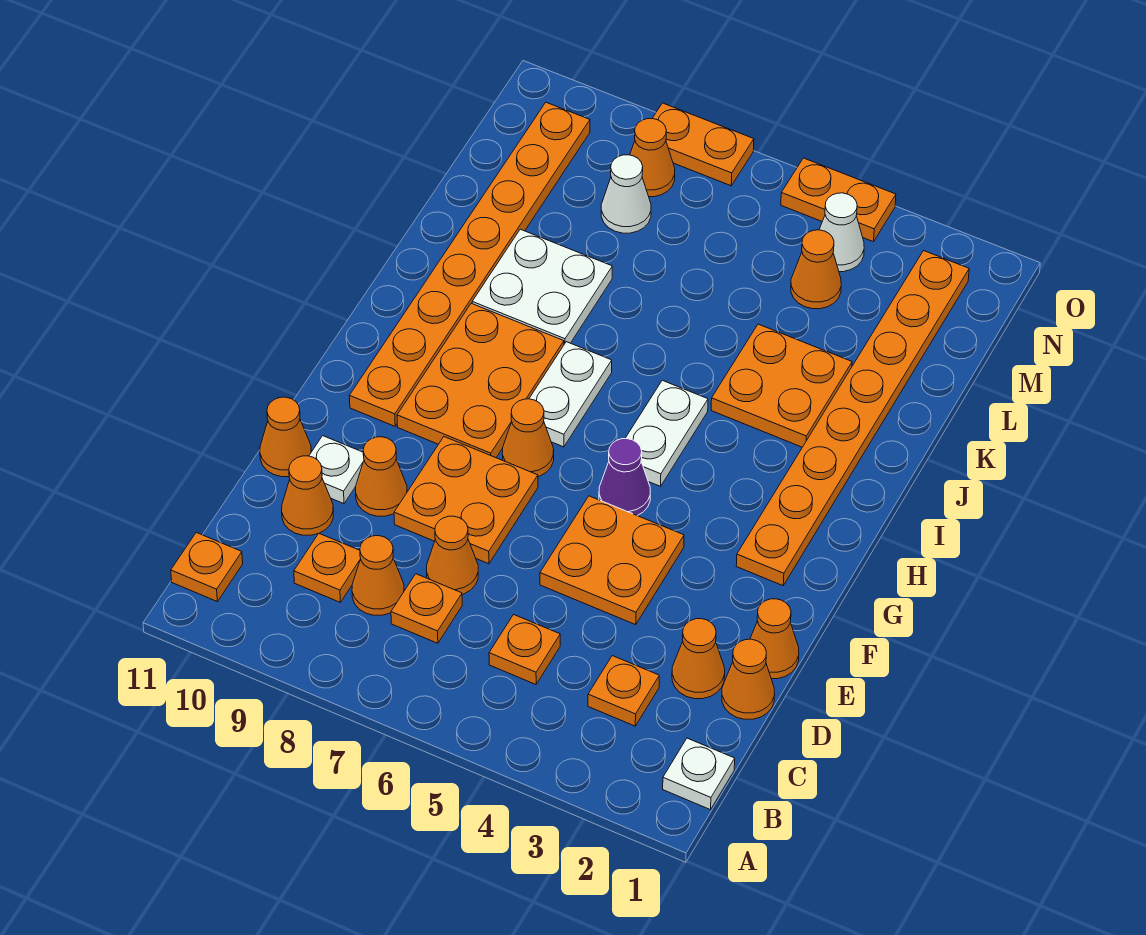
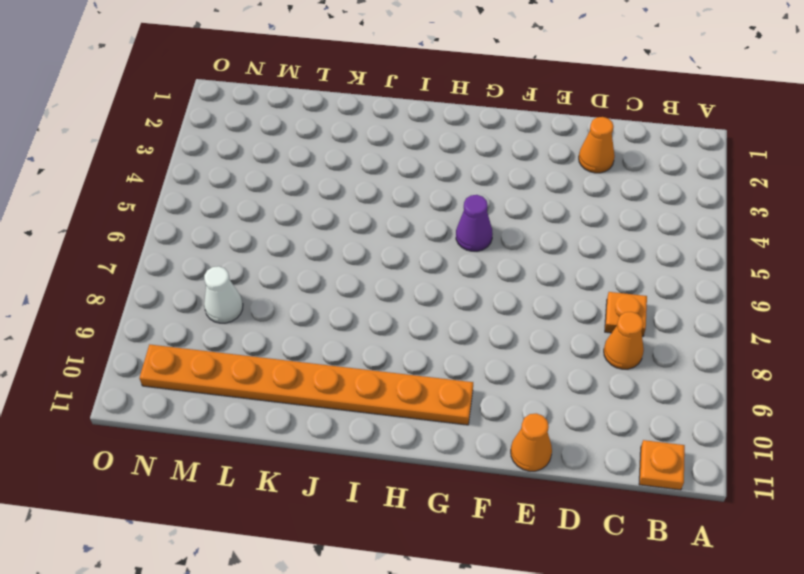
none -> white plate B1 level 1
none -> orange plate C3 level 1
none -> orange plate C5 level 1
none -> orange plate C9 level 1

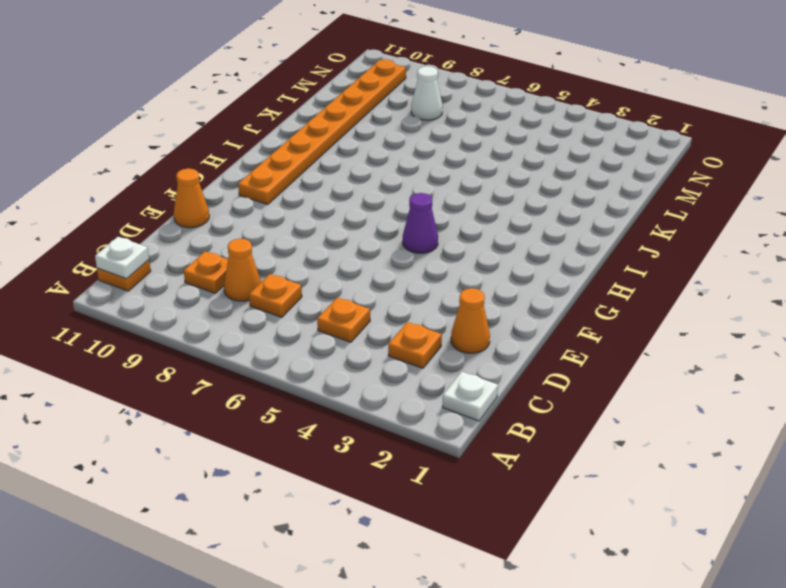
white plate B11 level 2 -> white plate E10 level 1
none -> orange cone D1 level 1
none -> orange cone D7 level 1
none -> orange cone D10 level 1
none -> orange cone E1 level 1

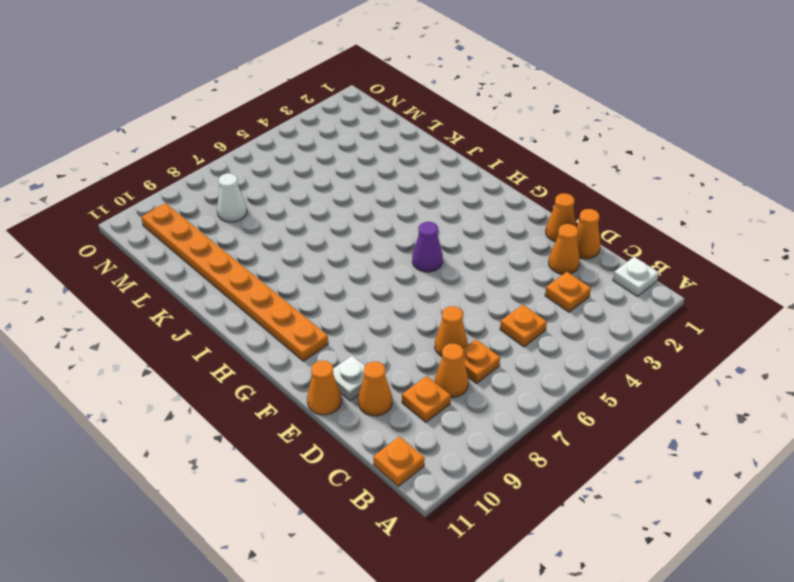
none -> orange plate E4:F5 level 1
none -> orange plate E7:F8 level 1
none -> orange cone E9 level 1
none -> orange plate G2:N2 level 1

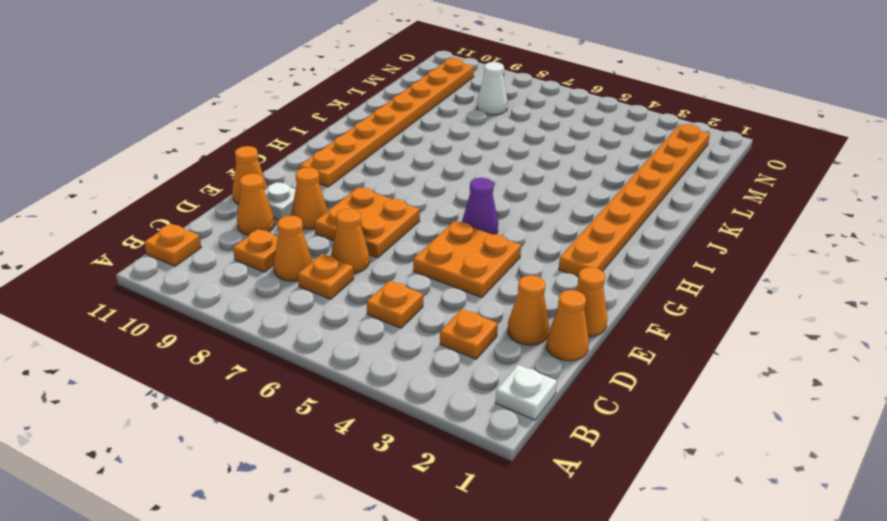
none -> orange cone G7 level 1
none -> orange plate G8:I9 level 1
none -> white plate H5:I5 level 1
none -> white plate H7:I7 level 1

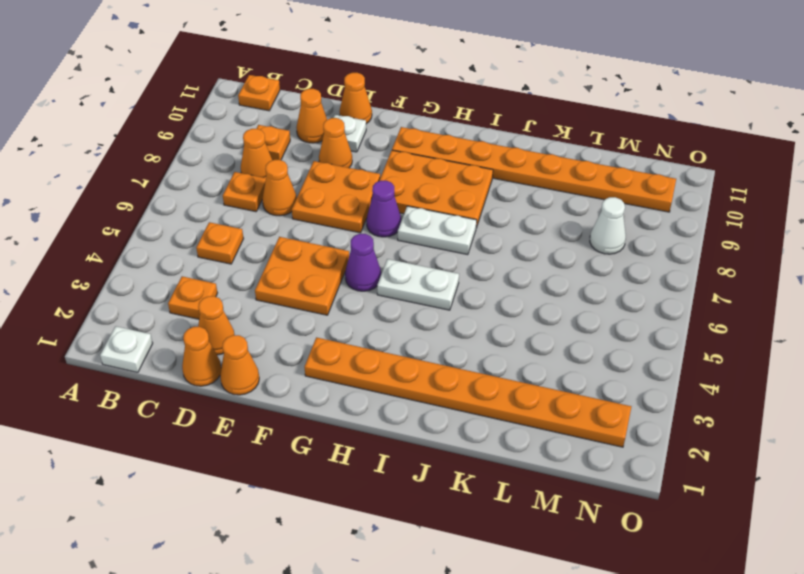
purple cone G7 level 1 -> orange cone G7 level 1
none -> orange plate J3:K4 level 1
none -> white plate J8:K9 level 1
none -> orange cone M4 level 1
none -> white cone N4 level 1

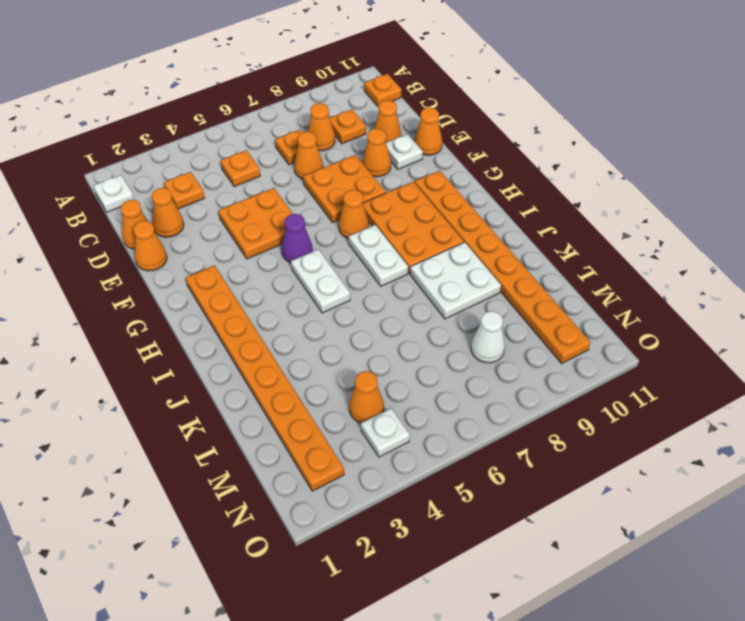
white plate N4 level 1 -> white cone N4 level 1
none -> orange plate J3:K4 level 1
none -> orange cone N8 level 1
none -> orange plate O4:O5 level 1
none -> orange plate O7:O8 level 1

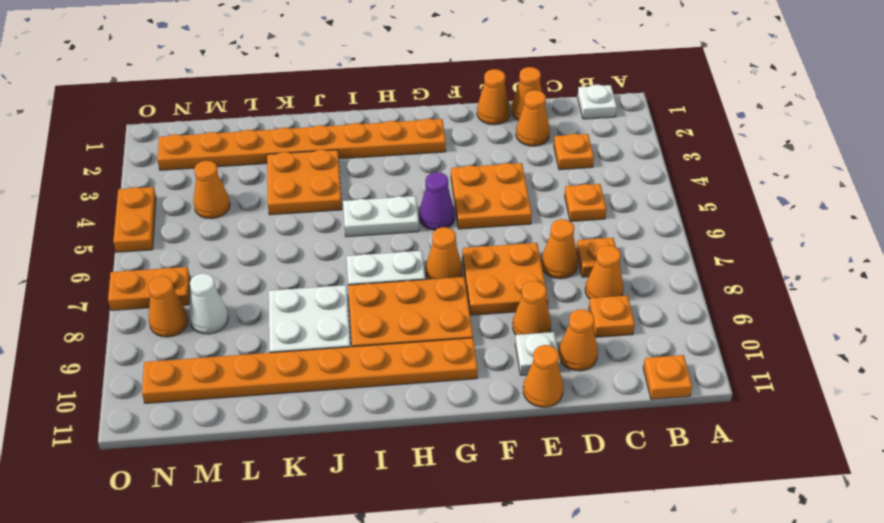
orange plate N7:O7 level 1 -> orange plate O7:O8 level 1
none -> white cone N4 level 1

